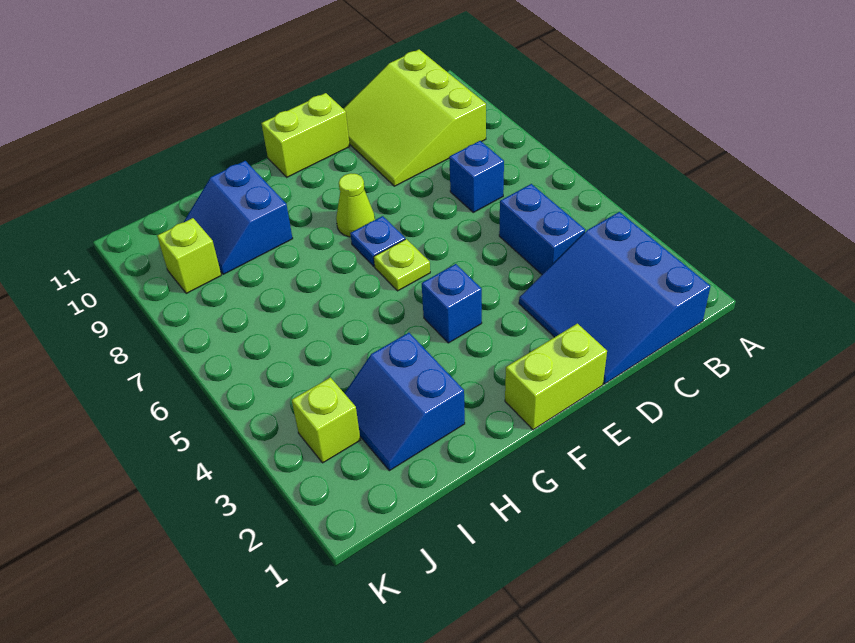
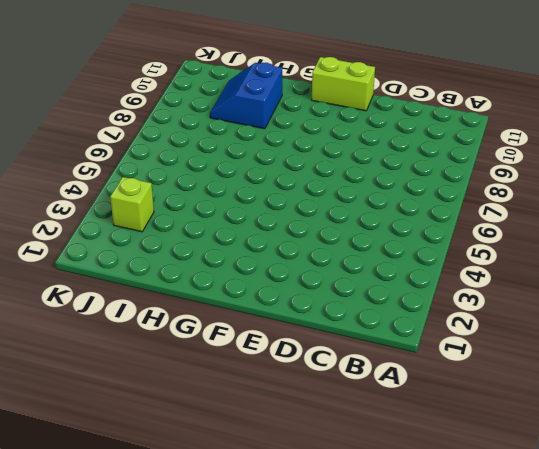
none -> blue slope B1:D3 level 1 top B
none -> lime slope B9:D11 level 1 top B
none -> blue brick C4:C5 level 1

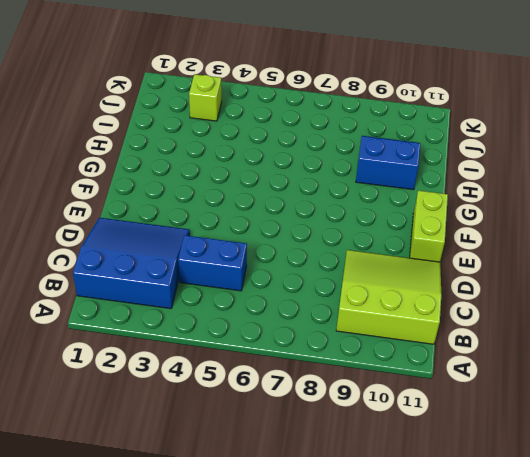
none -> blue brick C7 level 1
none -> lime brick E1:F1 level 1
none -> blue brick F4 level 1

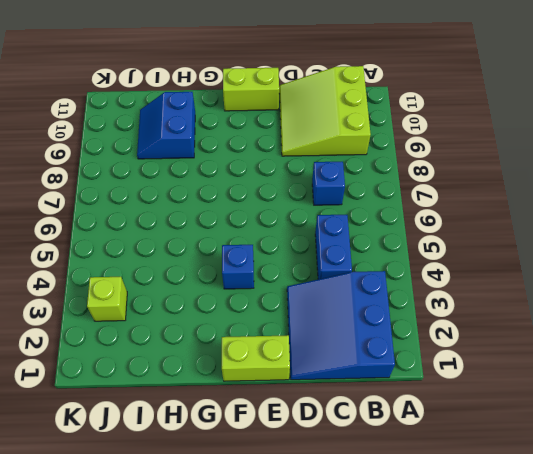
none -> lime plate F6 level 1
none -> blue plate F7 level 1
none -> lime cone F8 level 1

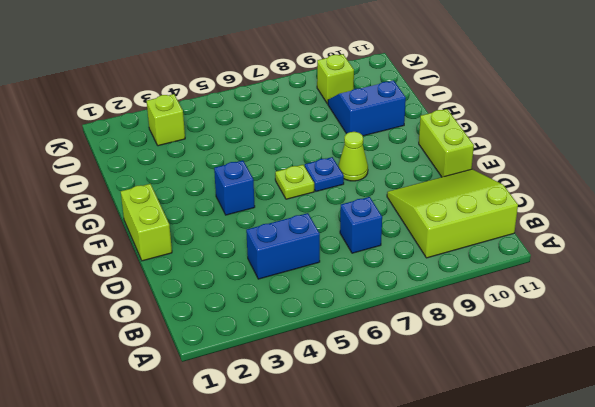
none -> blue slope B1:D3 level 1 top B
none -> blue slope H2:I3 level 1 top H

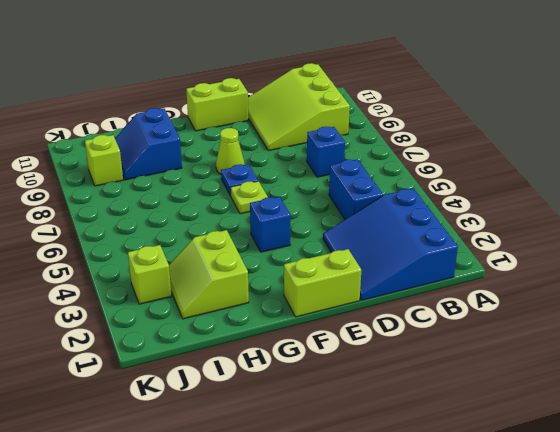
lime slope H2:I3 level 1 top H -> blue slope H2:I3 level 1 top H

